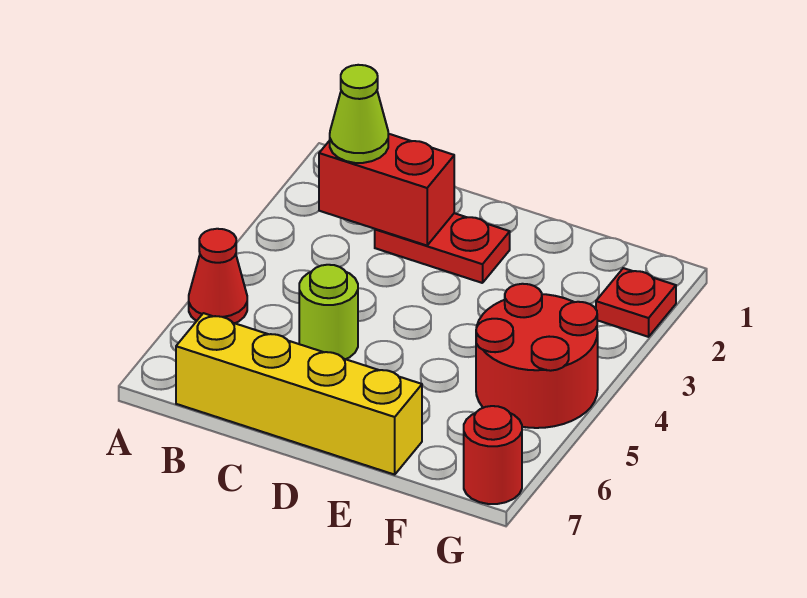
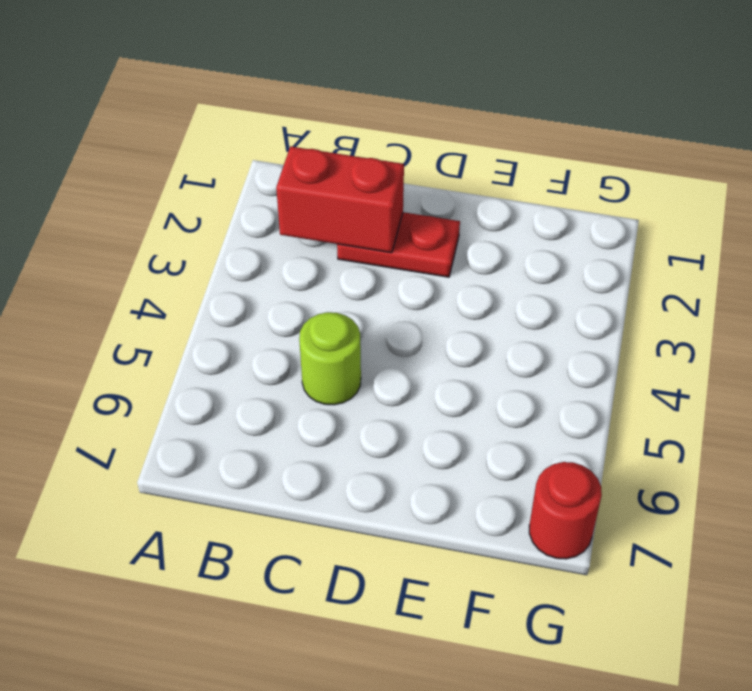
none -> red cone A5 level 1
none -> yellow brick B7:E7 level 1

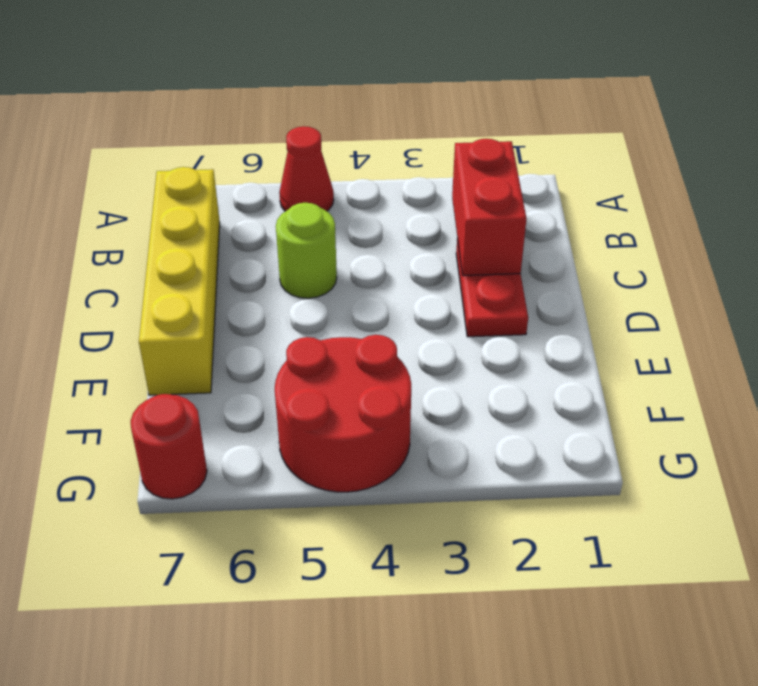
none -> red plate G2 level 1
none -> lime cone B2 level 3

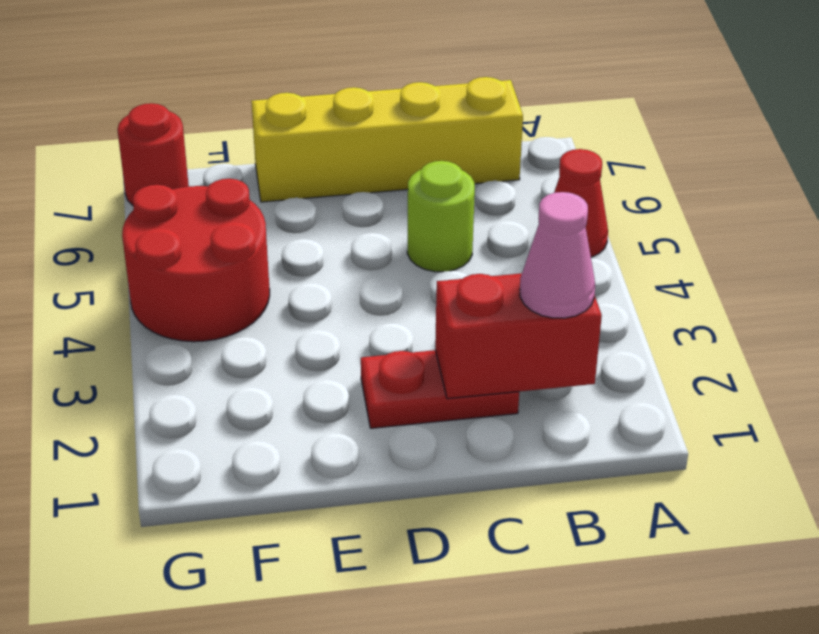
pink cone B2 level 3 -> lime cone B2 level 3
none -> red plate G2 level 1

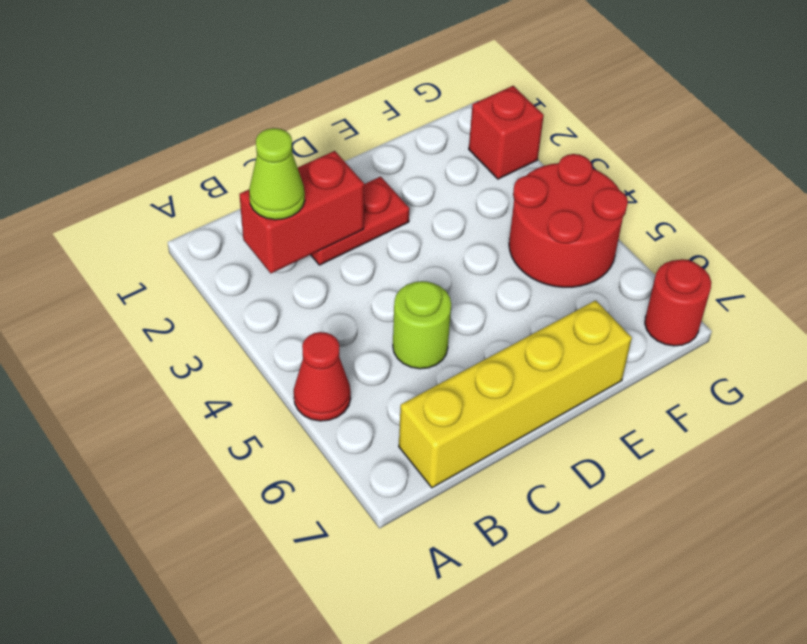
red brick G2 level 1 -> red plate G2 level 1

